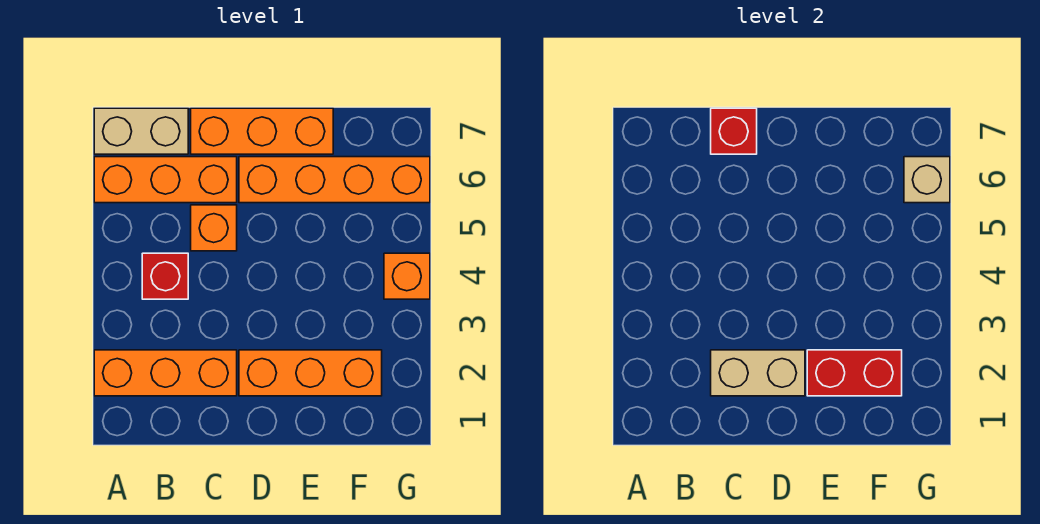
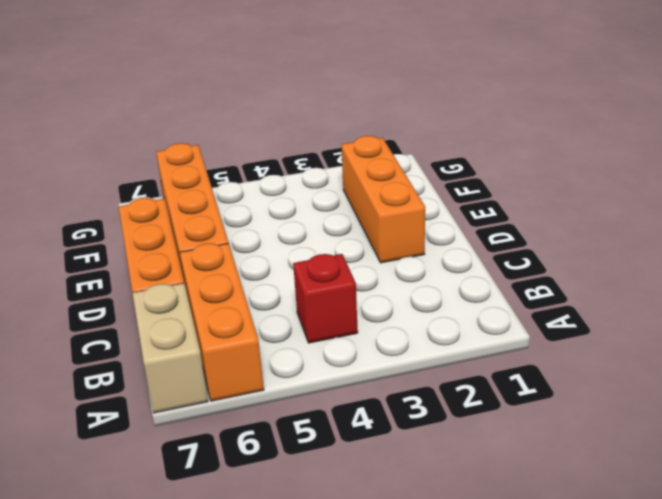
none -> orange brick A2:C2 level 1
none -> orange brick C5 level 1
none -> orange brick G4 level 1

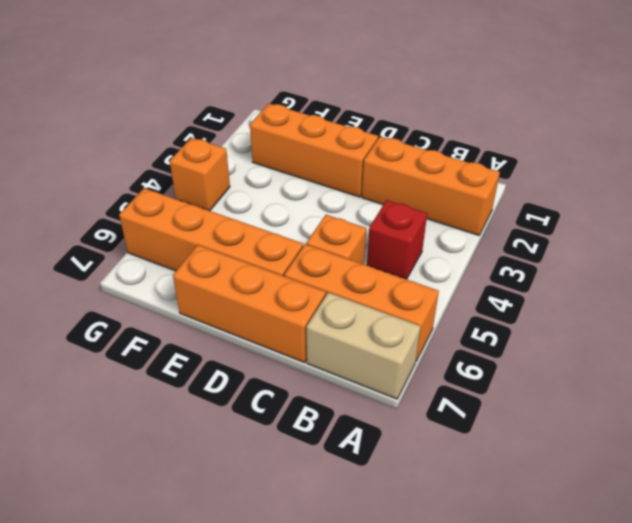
none -> tan brick C2:D2 level 2
none -> red brick C7 level 2
none -> red brick E2:F2 level 2

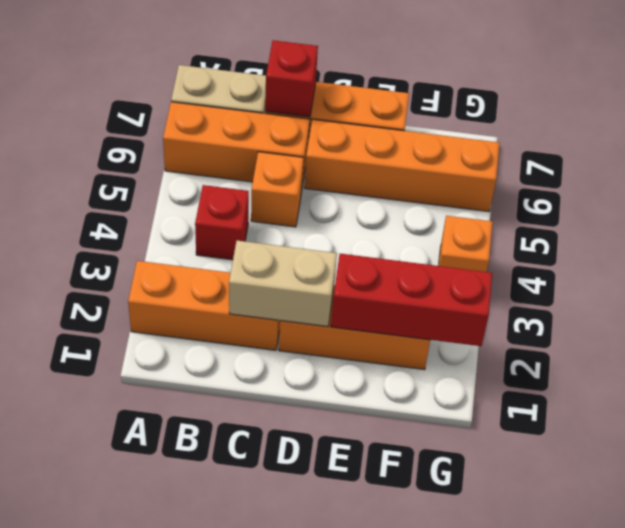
red brick E2:G2 level 2 -> red brick E2:F2 level 2
none -> tan brick G6 level 2

